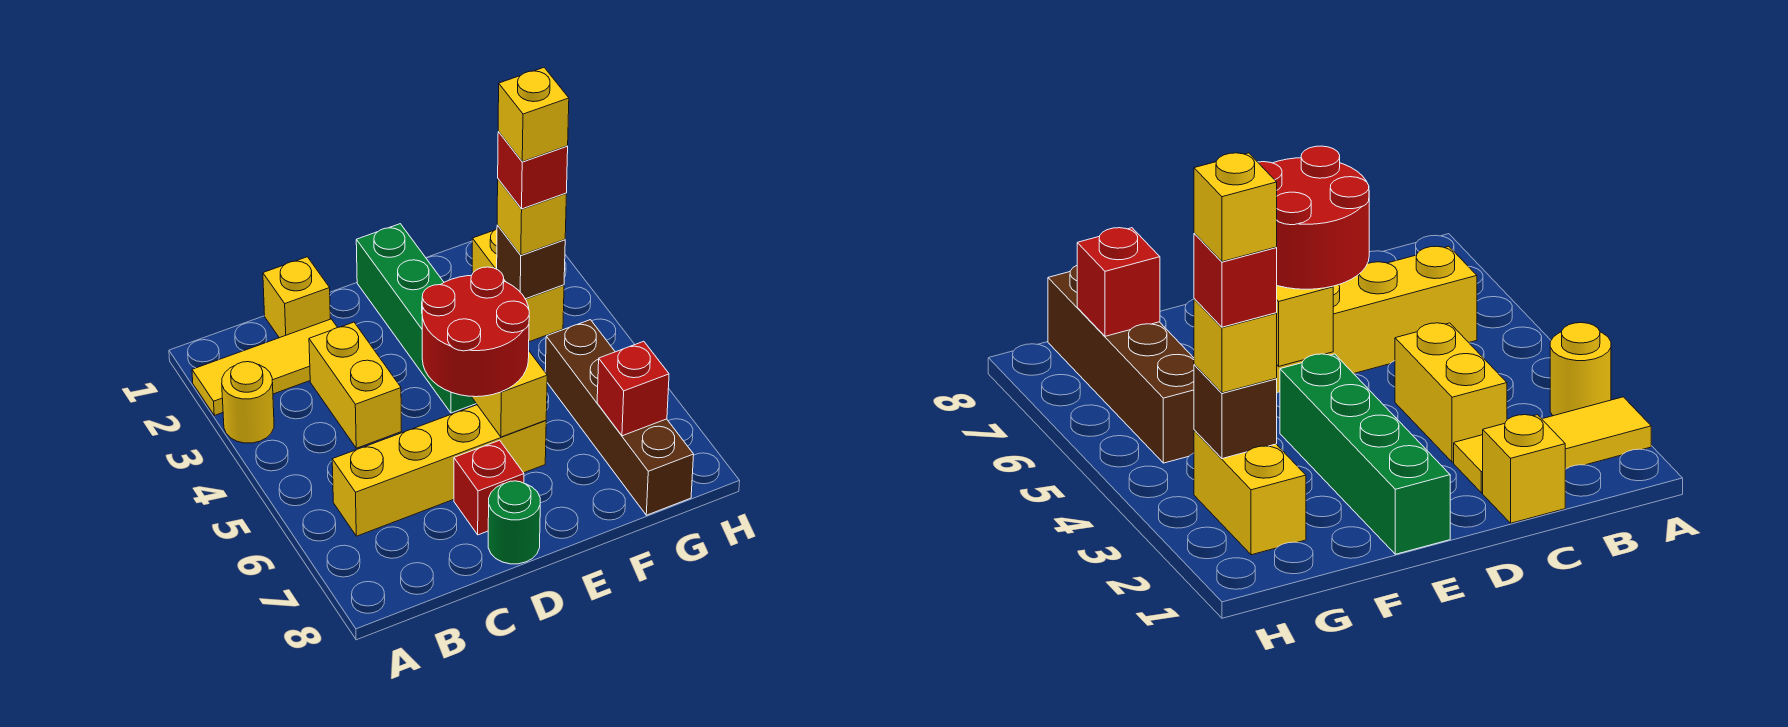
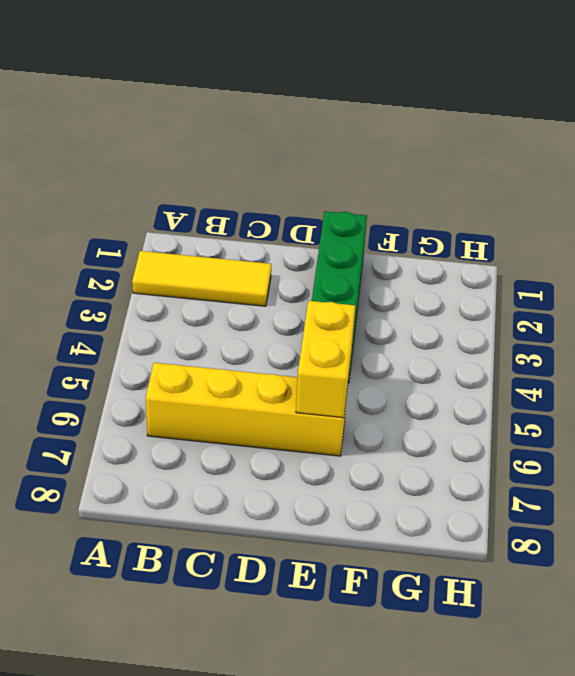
none -> yellow round brick A3 level 1
none -> yellow brick C1 level 1
none -> yellow brick C3:C4 level 1

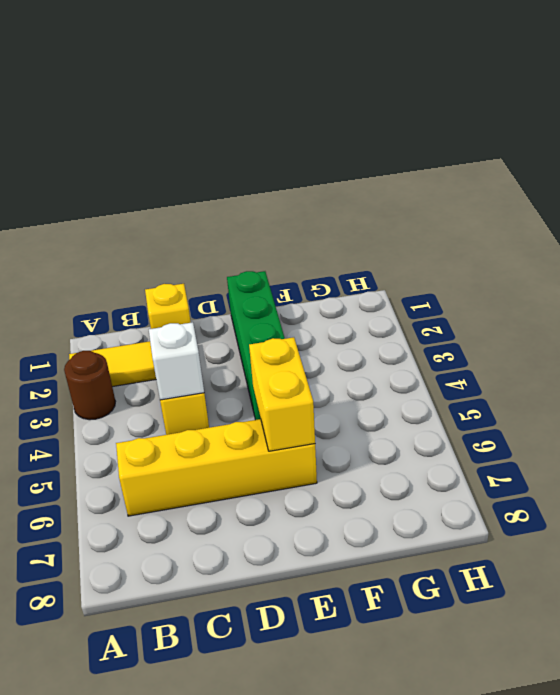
brown round brick A3 level 1 -> yellow round brick A3 level 1
white brick C4 level 2 -> none
none -> red brick D7 level 1
none -> green round brick D8 level 1
none -> yellow brick G2:G3 level 1

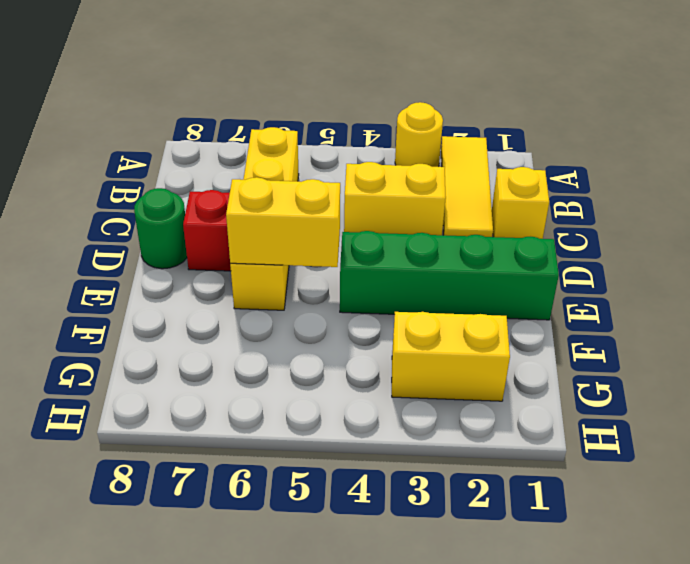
none -> brown brick G5:G8 level 1
none -> brown brick G3 level 2
none -> red brick G7 level 2

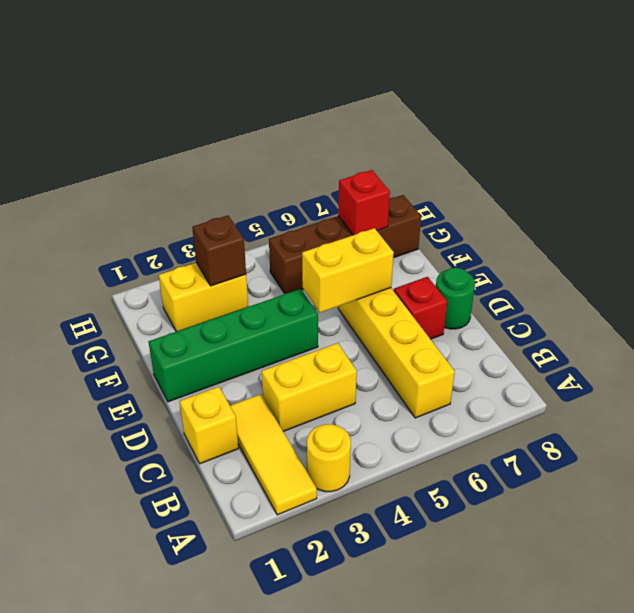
none -> red round brick D5:E6 level 3
none -> yellow brick G3 level 3
none -> red brick G3 level 4

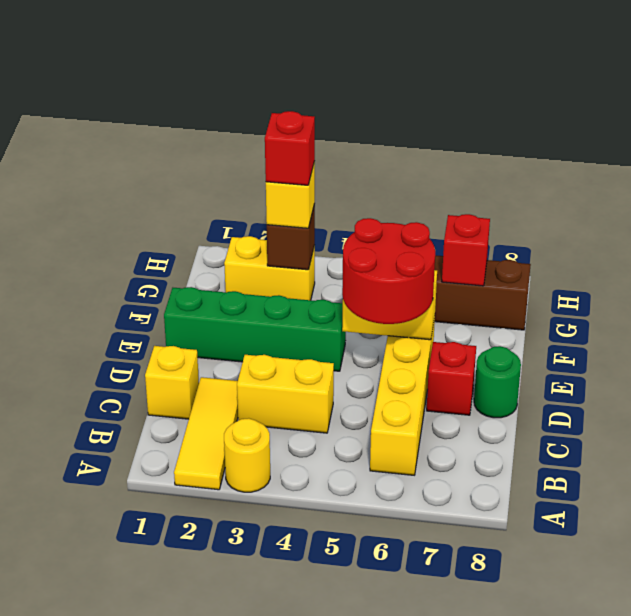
none -> yellow brick G3 level 5

